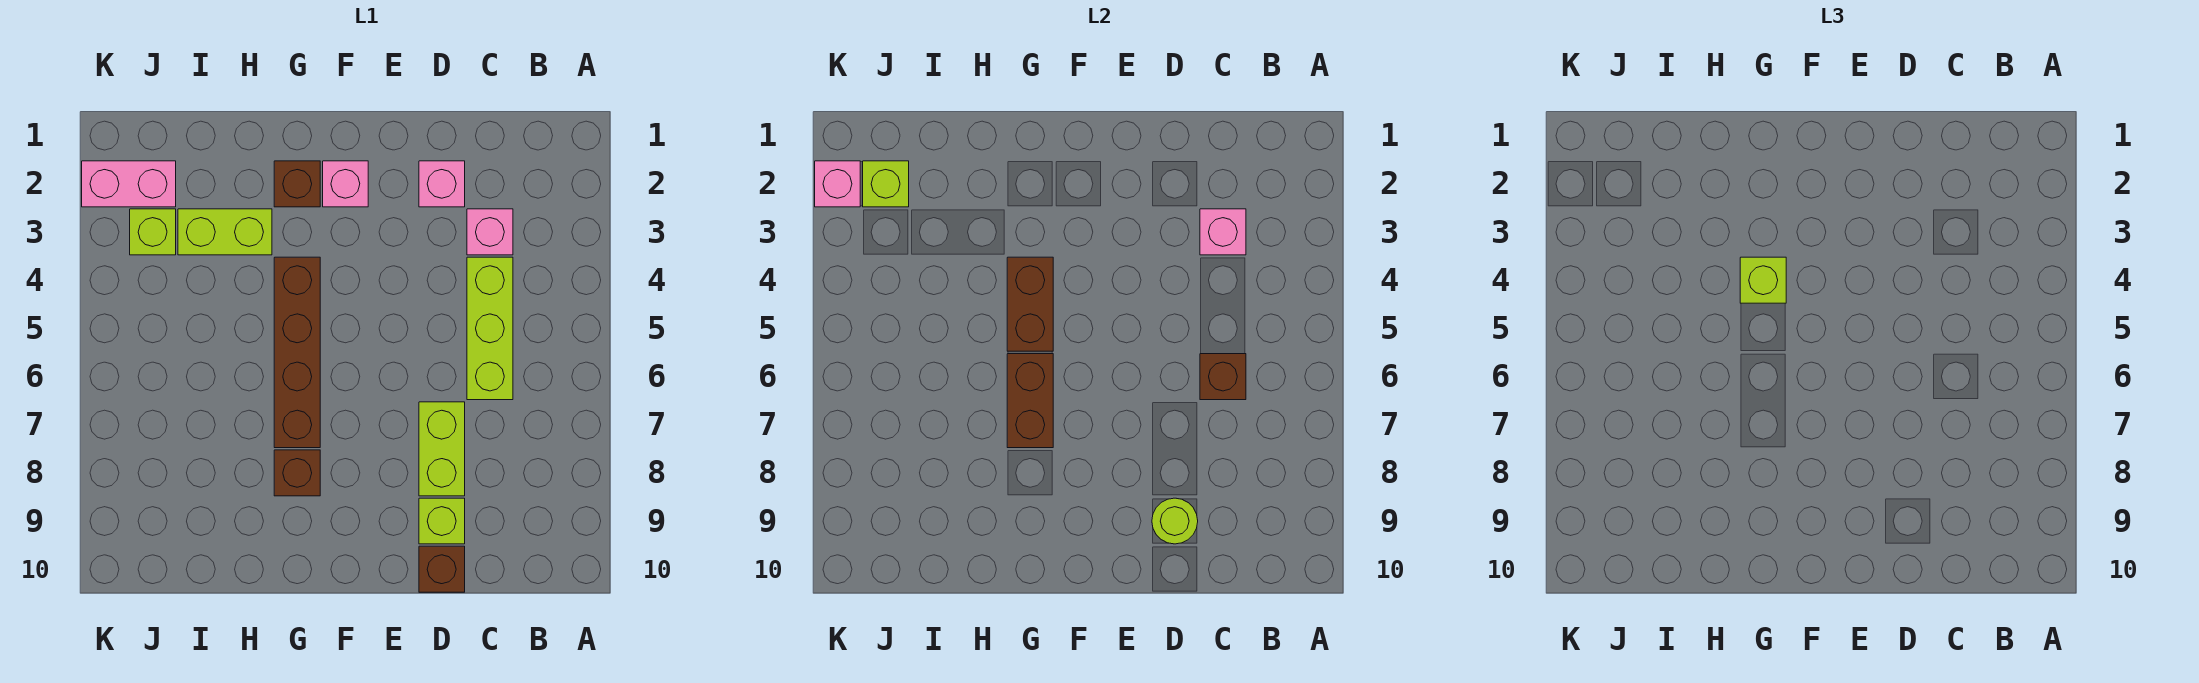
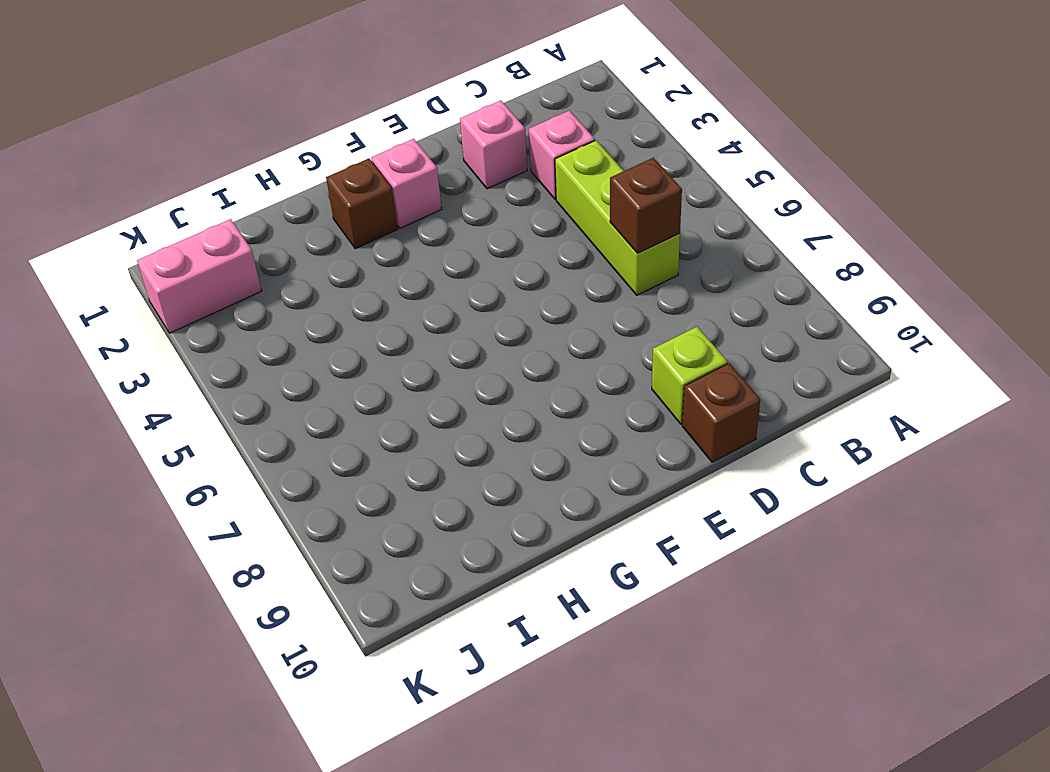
none -> lime brick D7:D8 level 1
none -> brown brick G4:G7 level 1
none -> brown brick G8 level 1

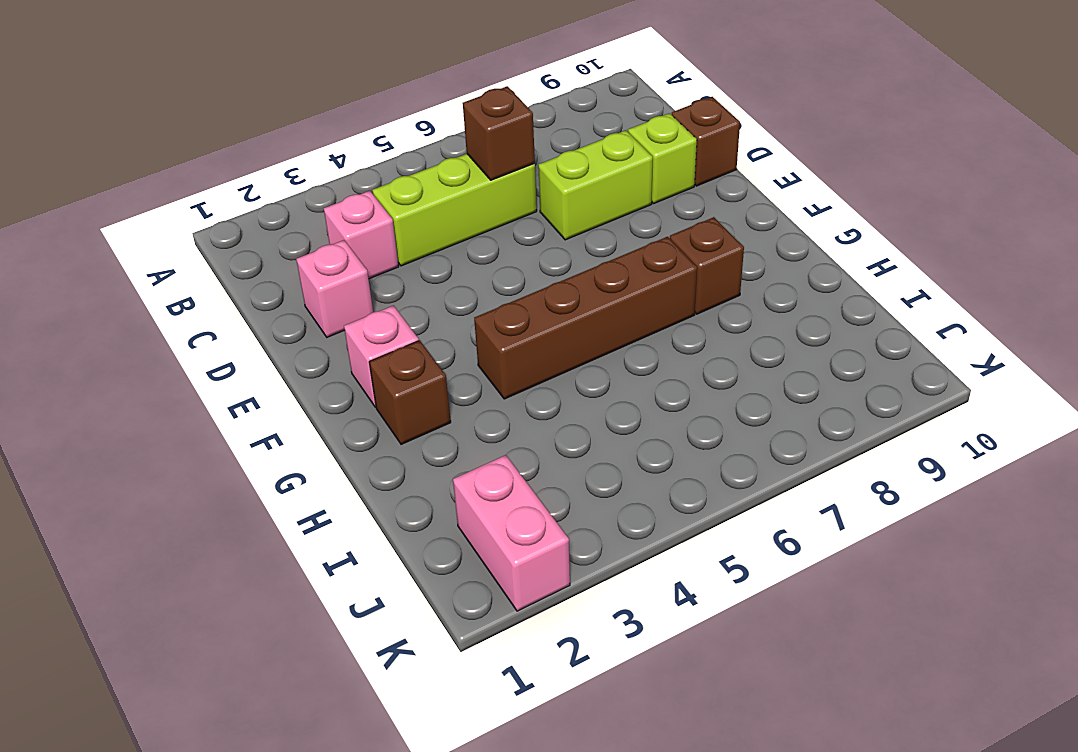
none -> lime brick H3:I3 level 1
none -> lime brick J3 level 1
none -> pink brick C3 level 2

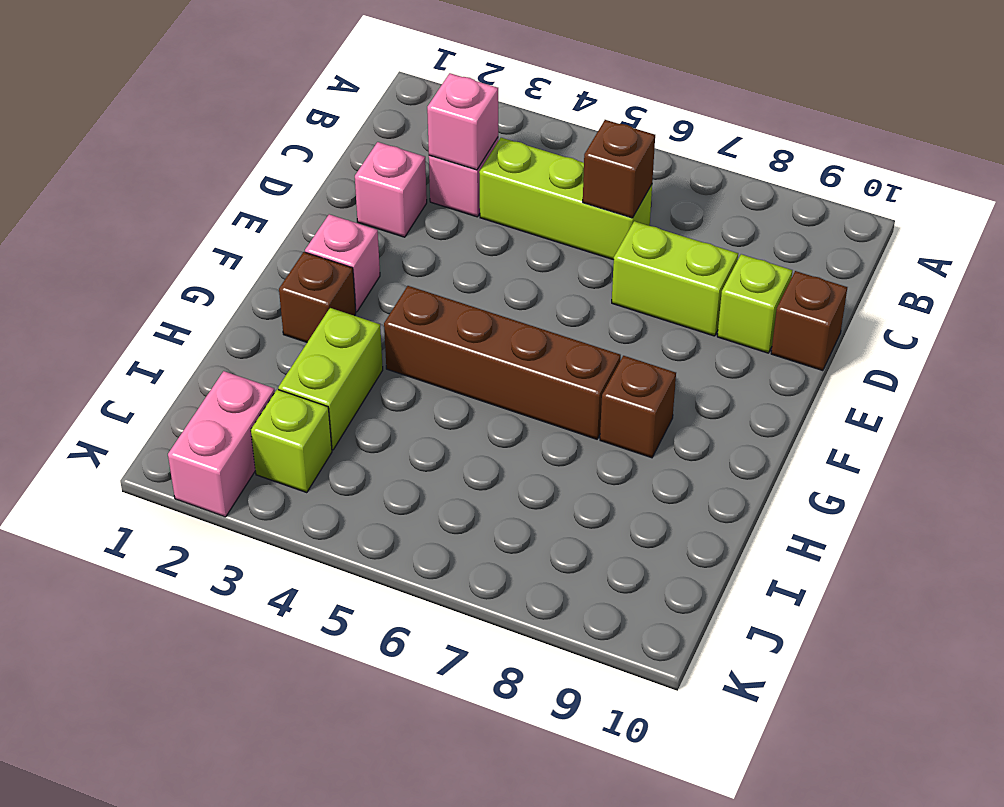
none -> lime round brick D9 level 2
none -> brown brick G4:G5 level 2
none -> brown brick G6:G7 level 2

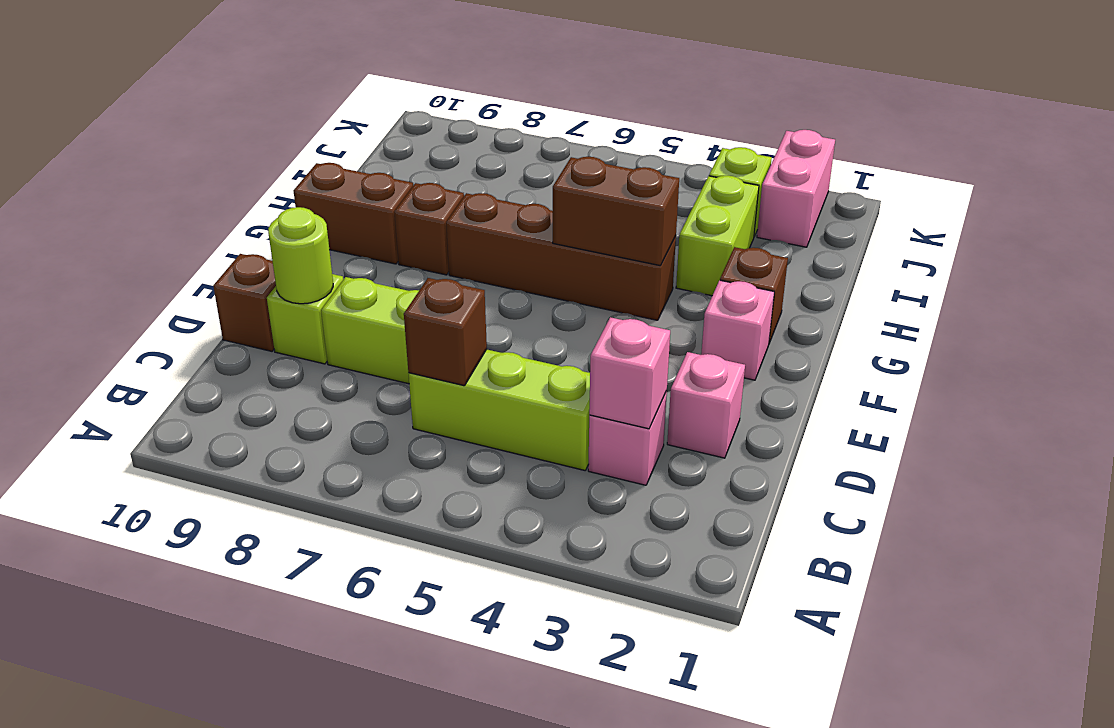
brown brick G9:G10 level 1 -> brown brick G6:G7 level 2
none -> lime brick J2 level 2
none -> pink brick K2 level 2
none -> lime brick G4 level 3

